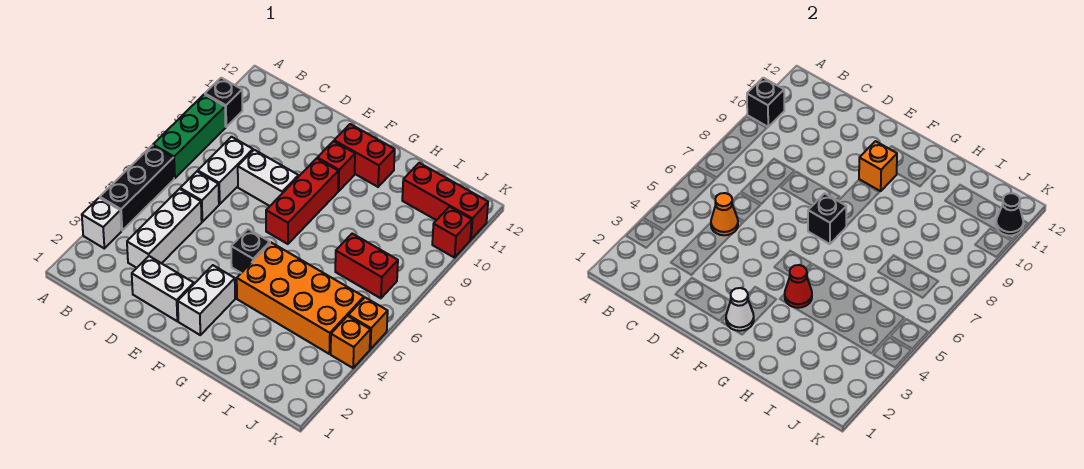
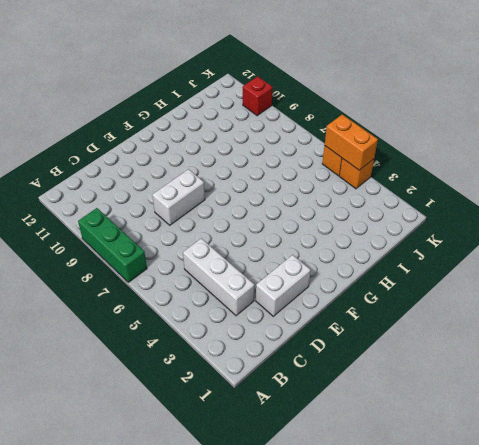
orange brick K4:K5 level 2 -> none
none -> white brick A3 level 1
none -> black brick A4:A6 level 1
none -> black brick A10 level 1

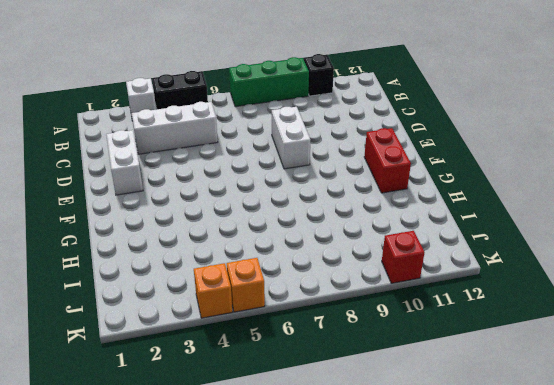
black brick A4:A5 level 1 -> black brick A4:A6 level 1
none -> white brick C6 level 1
none -> white brick C7:C8 level 1
none -> white brick F2:F3 level 1

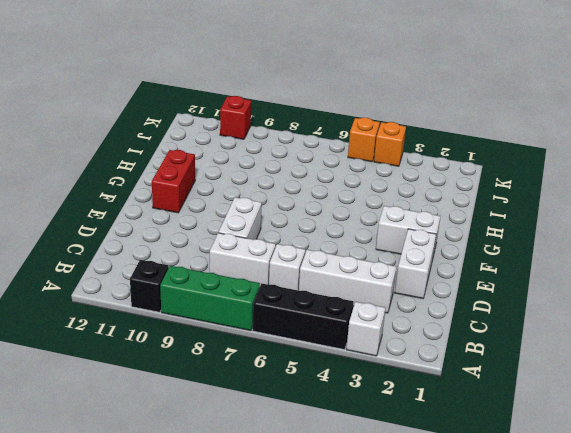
none -> black brick F5 level 1
none -> red brick F7:F9 level 1
none -> red brick F10 level 1

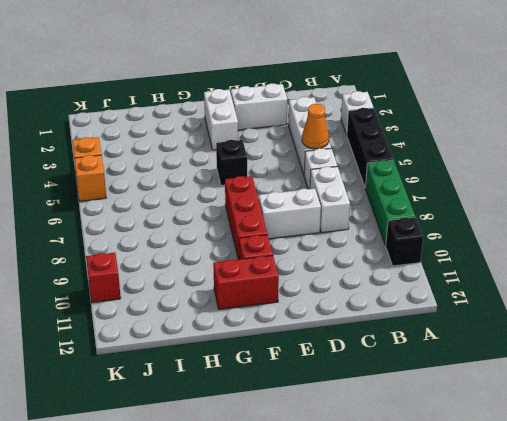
none -> orange brick G4:J5 level 1
none -> red brick I7:J7 level 1
none -> red brick I11:K11 level 1

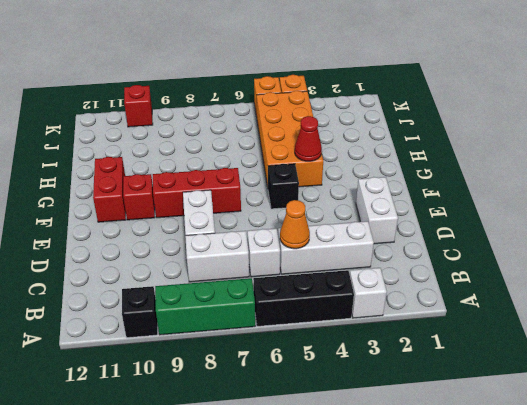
none -> white brick F2:F3 level 1
none -> red brick I7:J7 level 1
none -> red brick I11:K11 level 1

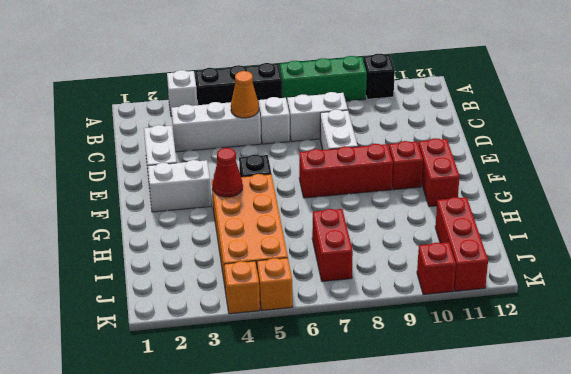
none -> black brick A10 level 2
none -> white cone F2 level 2
none -> black brick F7 level 2

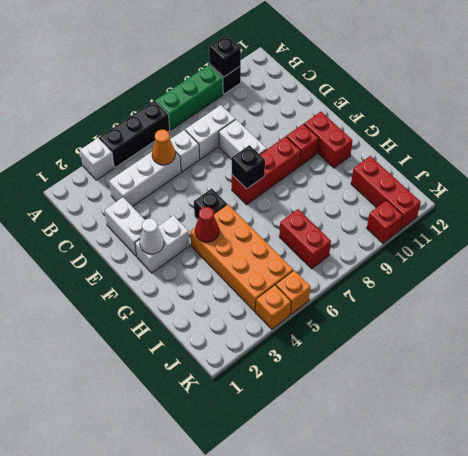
none -> orange brick F10 level 2
none -> black cone K11 level 2

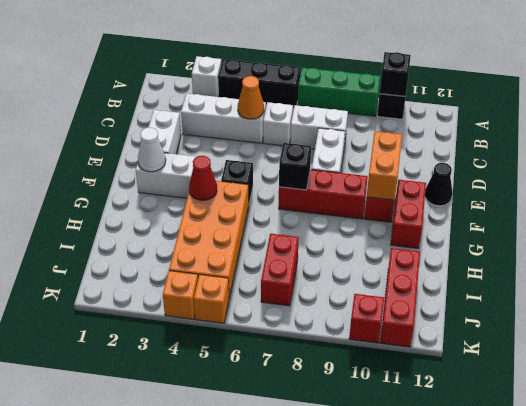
orange brick E10:F10 level 2 -> orange brick F10 level 2
black cone E12 level 1 -> black cone K11 level 2

